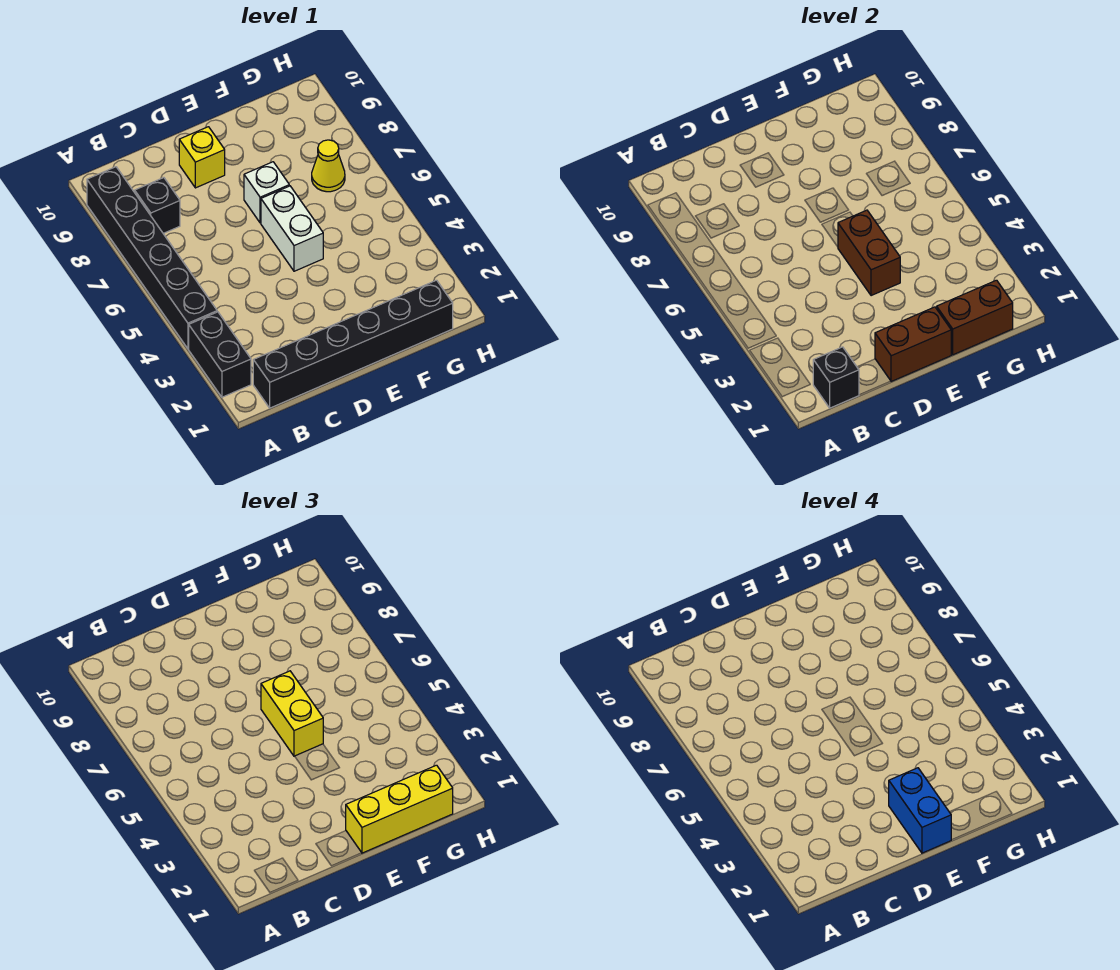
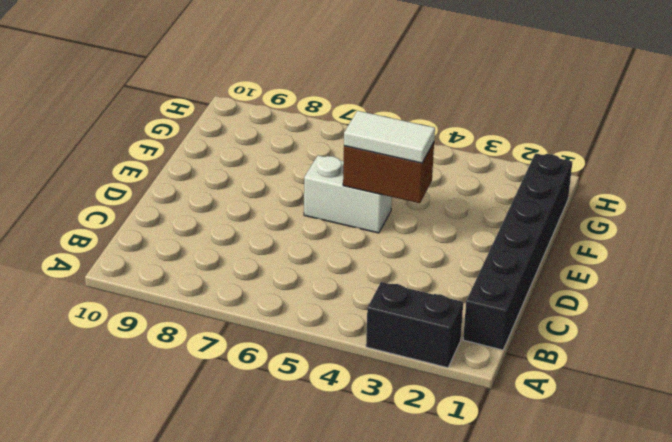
white tile E4:E5 level 3 -> yellow brick E5:E6 level 3
none -> black brick A4:A9 level 1
none -> black brick B8 level 1
none -> yellow brick D9 level 1

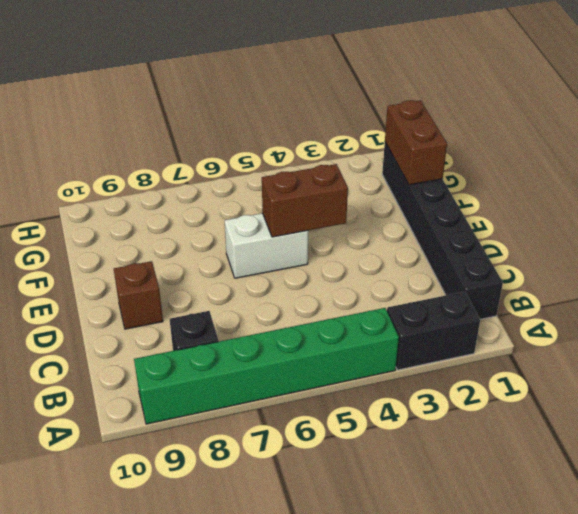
green brick A4:A9 level 1 -> black brick A4:A9 level 1
brown brick D9 level 1 -> yellow brick D9 level 1
none -> white brick E7 level 1
none -> yellow cone G7 level 1
none -> black brick B1 level 2

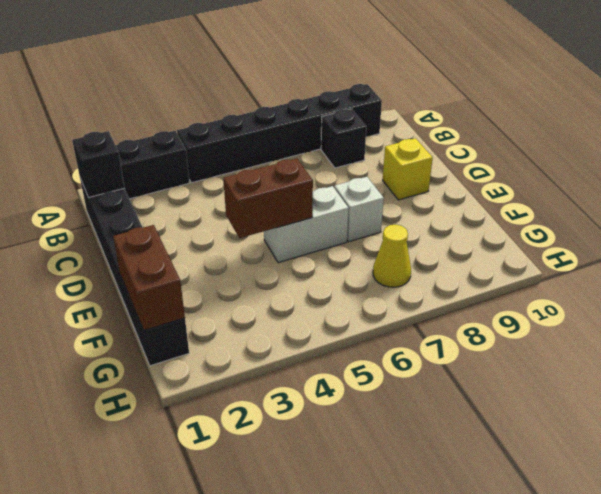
none -> brown brick D1:E1 level 2
none -> yellow brick E1:G1 level 3
none -> yellow brick E5:E6 level 3

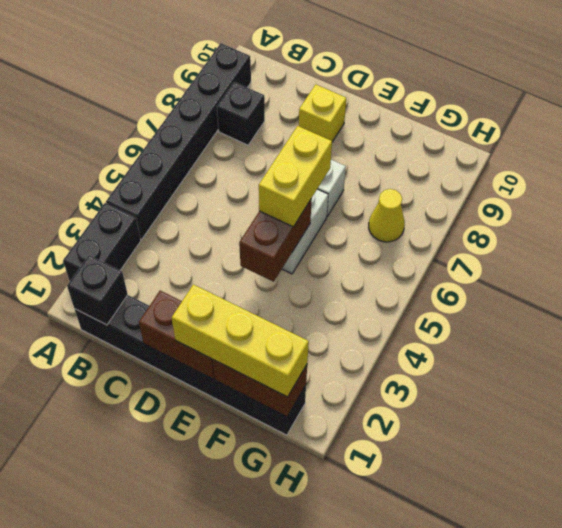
none -> blue brick E1:E2 level 4

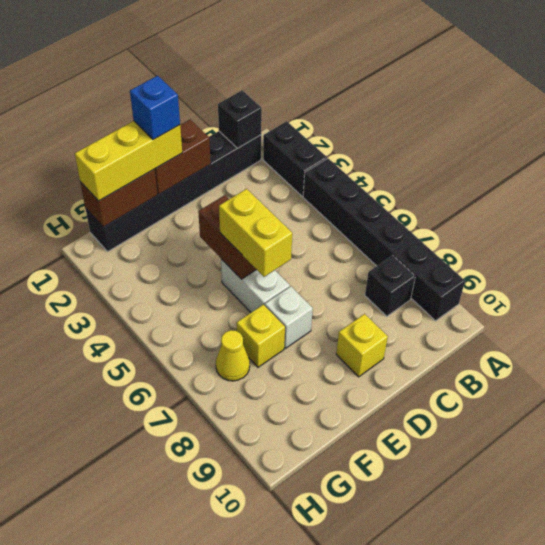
blue brick E1 level 4 -> blue brick E1:E2 level 4
yellow brick F7 level 1 -> none

